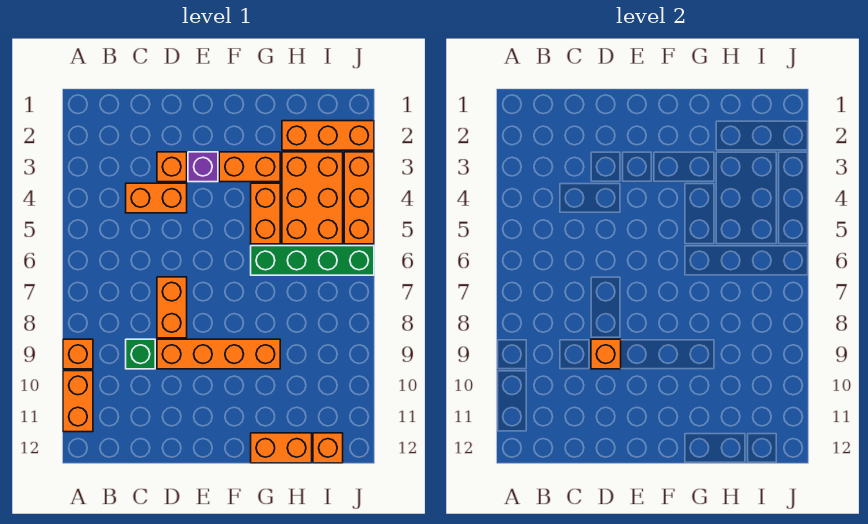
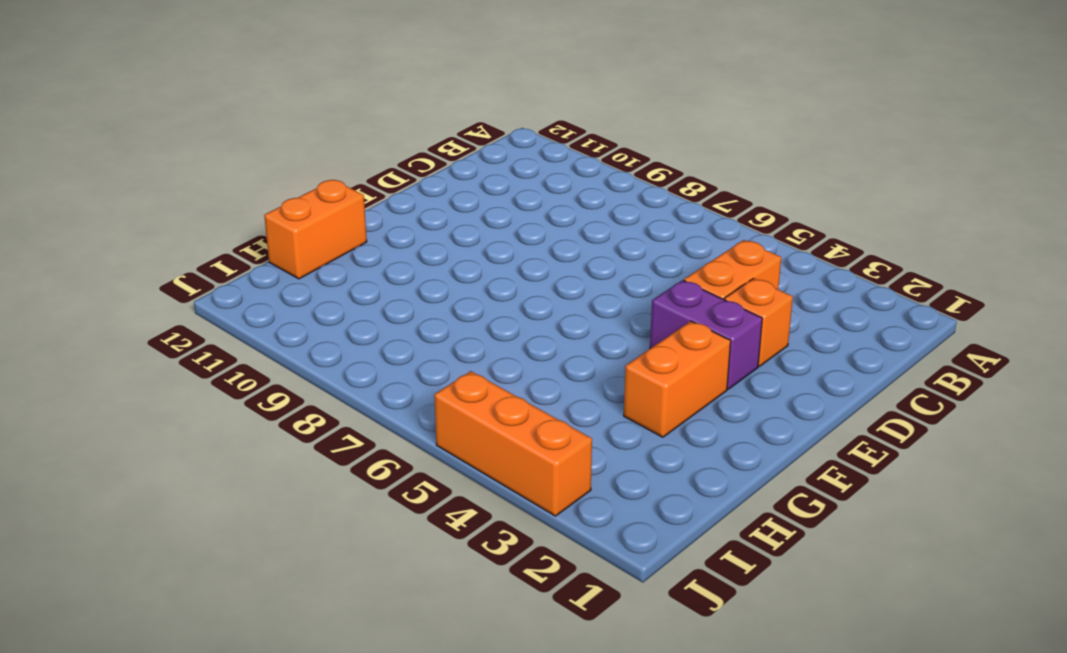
purple brick E3:E4 level 1 -> purple brick E3 level 1
none -> orange brick A9 level 1
none -> orange brick A10:A11 level 1
none -> green brick C9 level 1

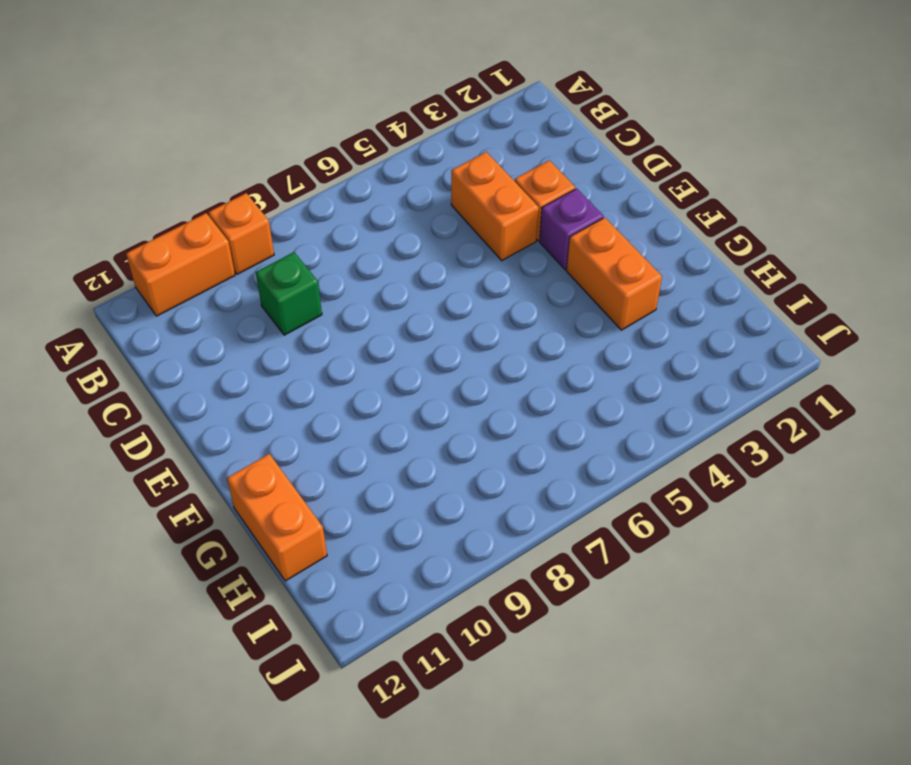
none -> orange brick D7:D8 level 1
none -> orange brick D9:G9 level 1
none -> orange brick G4:G5 level 1

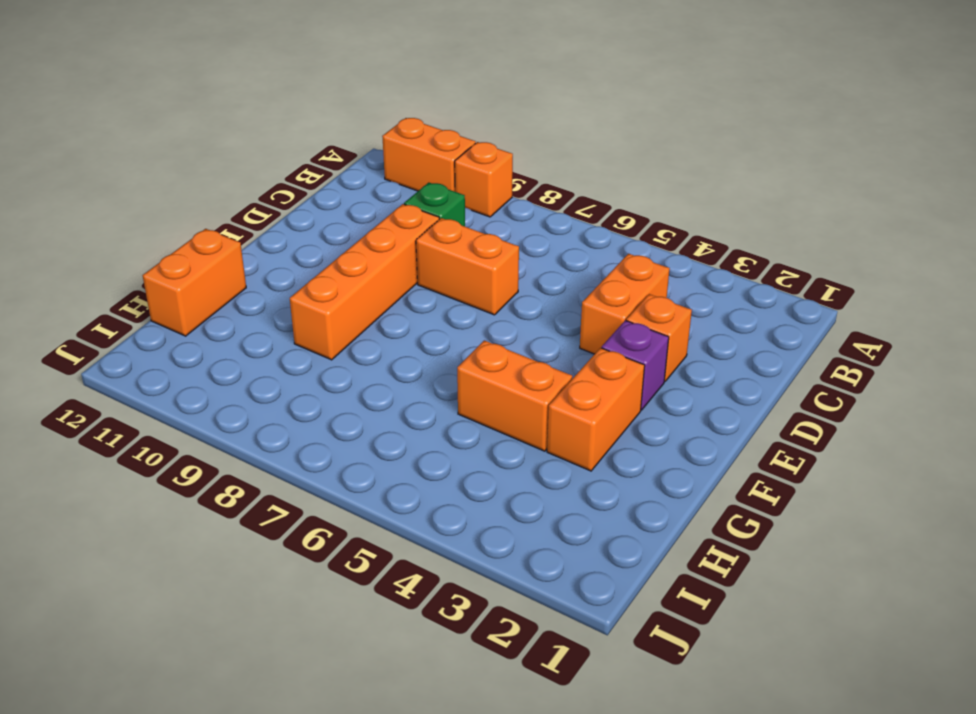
none -> green brick G6:J6 level 1
none -> orange brick H2:J2 level 1
none -> orange brick H3:I5 level 1

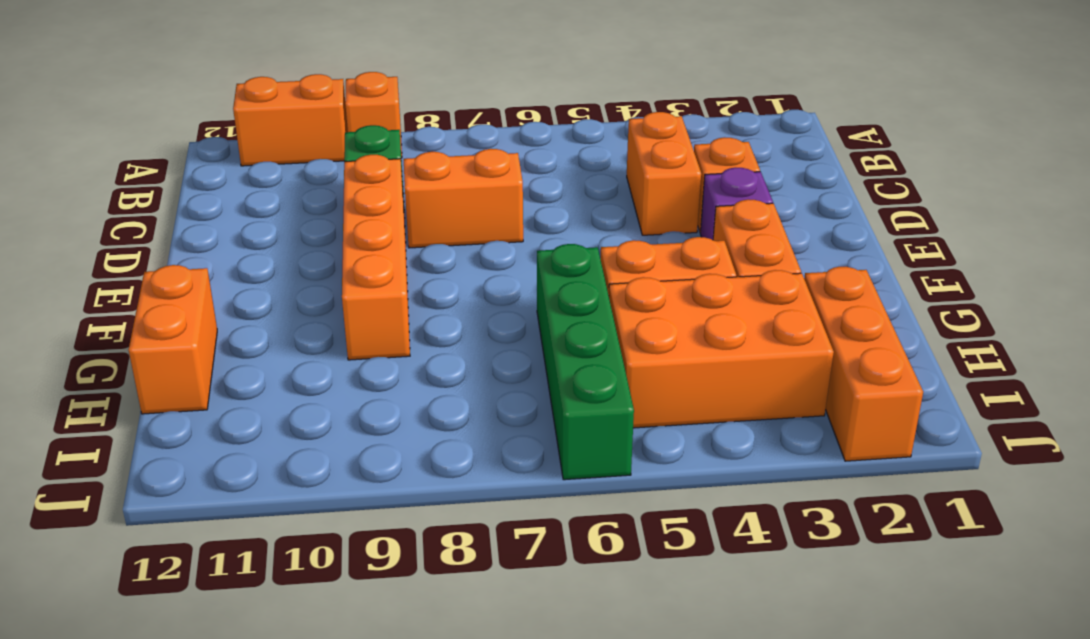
none -> orange brick I12 level 1
none -> orange brick J3:J5 level 1
none -> orange brick D9 level 2

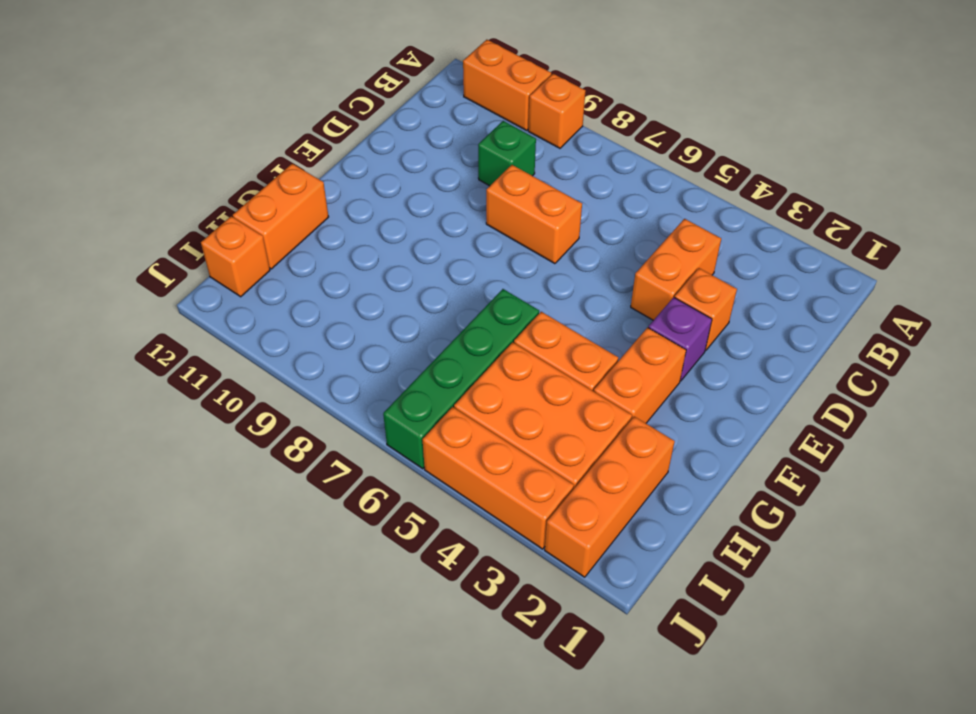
none -> orange brick D9:G9 level 1
none -> orange brick D9 level 2

